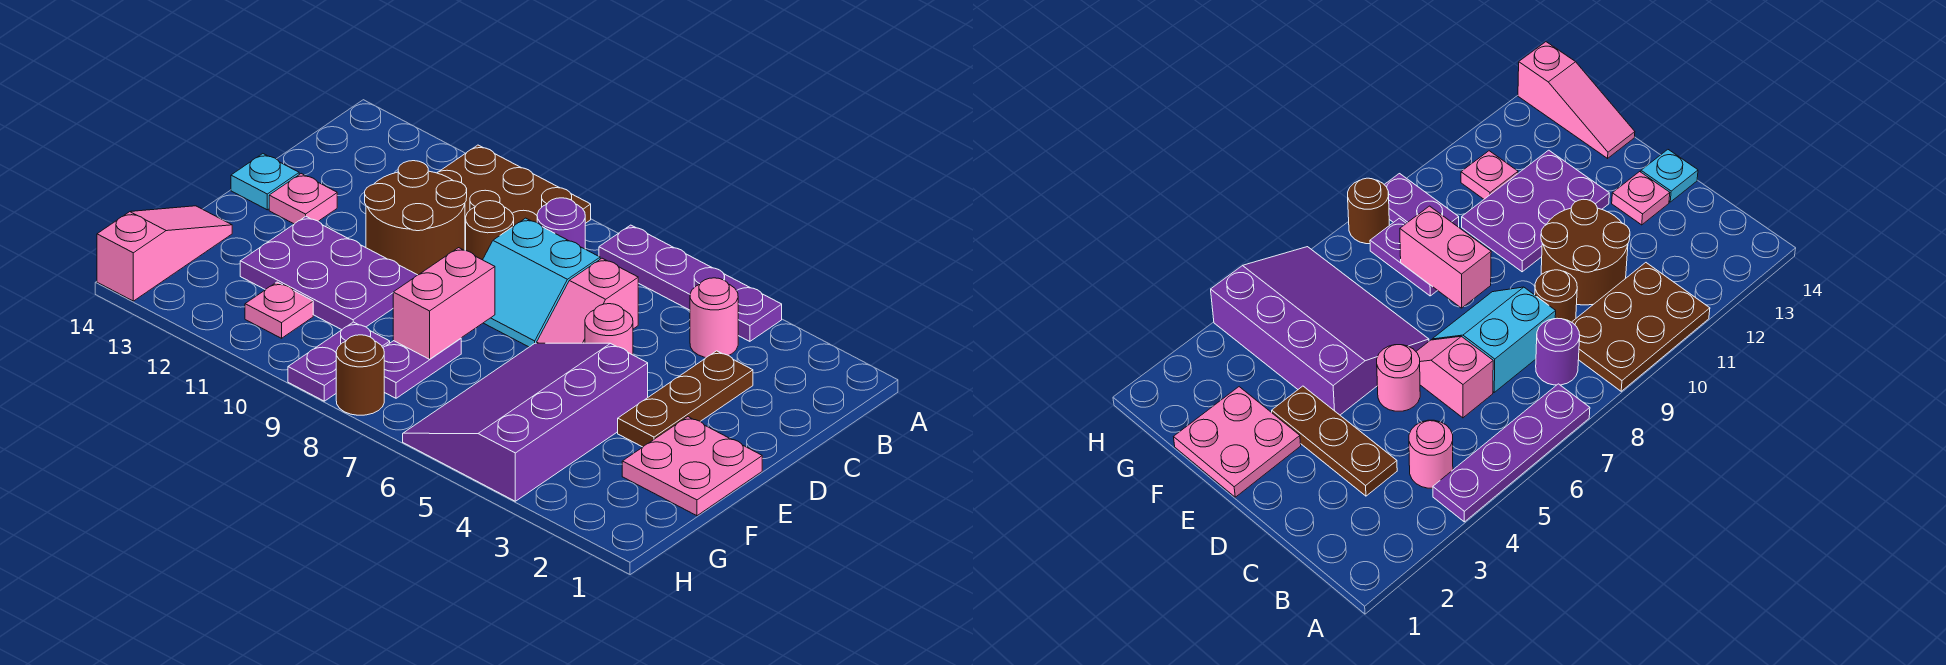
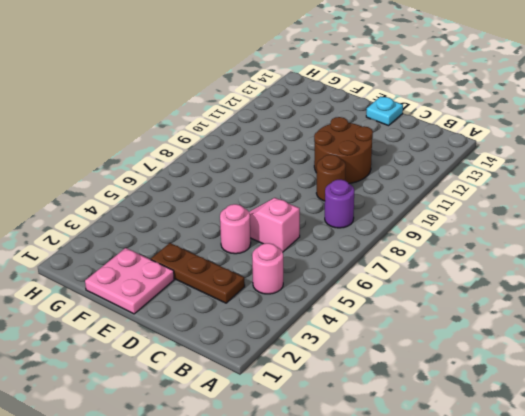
none -> purple plate A4:A7 level 1
none -> brown plate A9:B11 level 1
none -> cyan slope C7:D8 level 1 top C

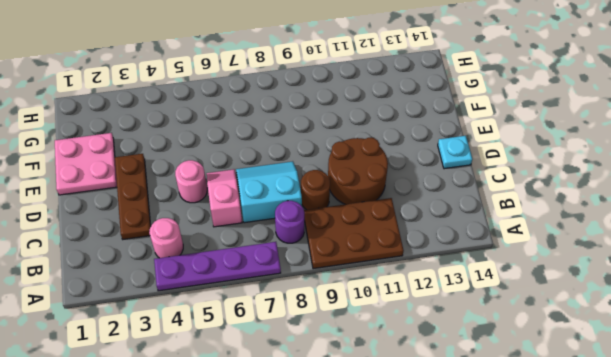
none -> pink plate D13 level 1
none -> purple slope E4:H6 level 1 top 4
none -> purple plate E10:F12 level 1

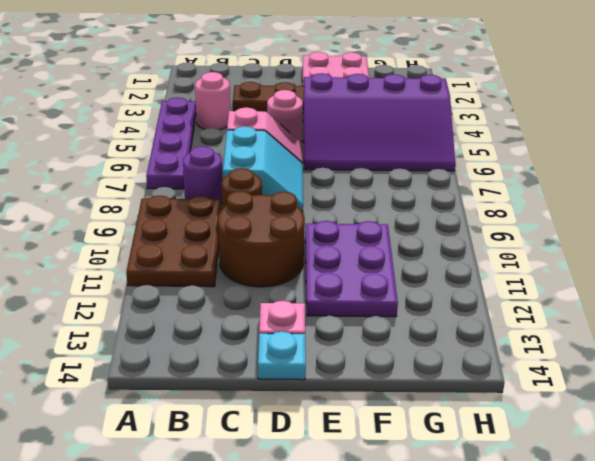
none -> purple plate F8:G8 level 1
none -> pink slope F14:H14 level 1 top H
none -> purple plate G9:H9 level 1

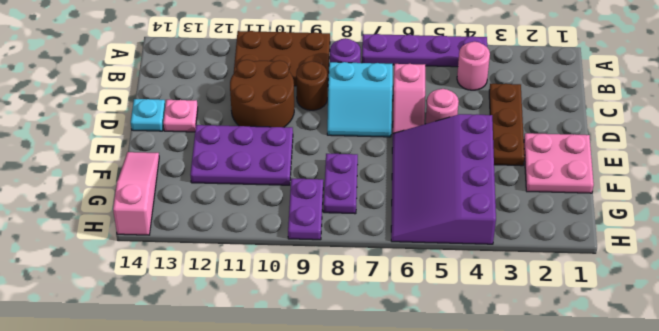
none -> pink plate G11 level 1
none -> brown round brick H8 level 1
none -> pink brick E8:F8 level 2

